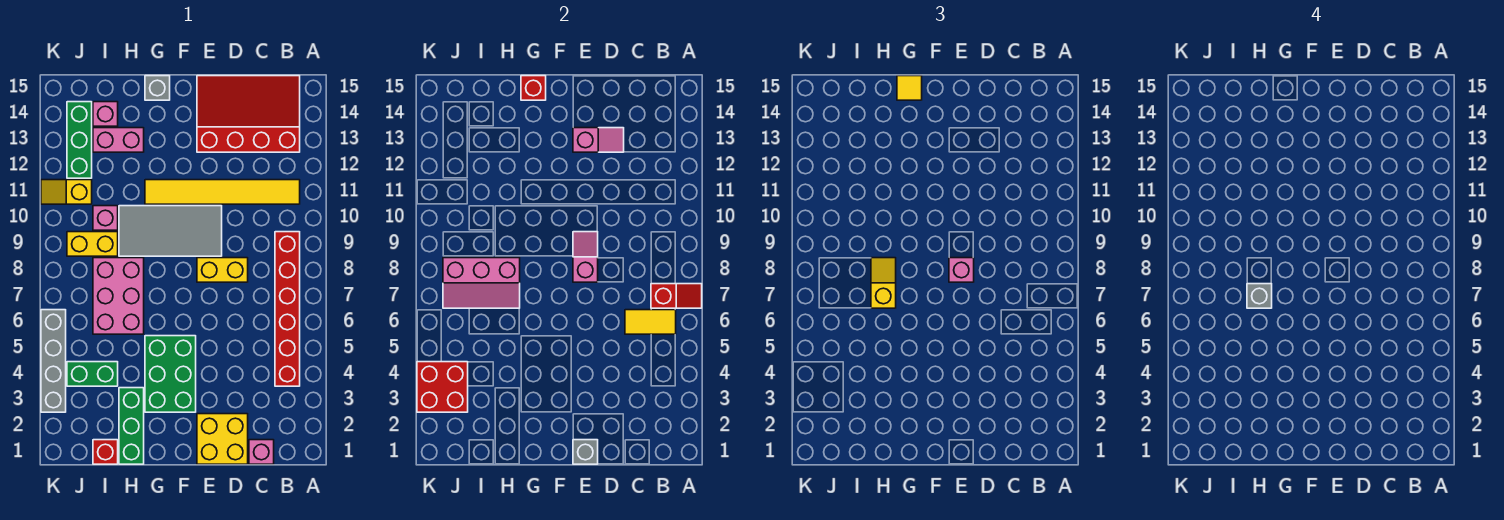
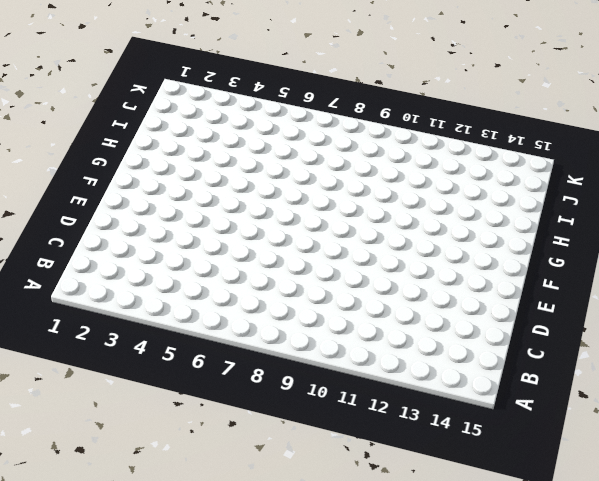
none -> red brick B4:B9 level 1
none -> yellow tile B11:G11 level 1
none -> red slope B13:E15 level 1 top 13
none -> pink brick C1 level 1

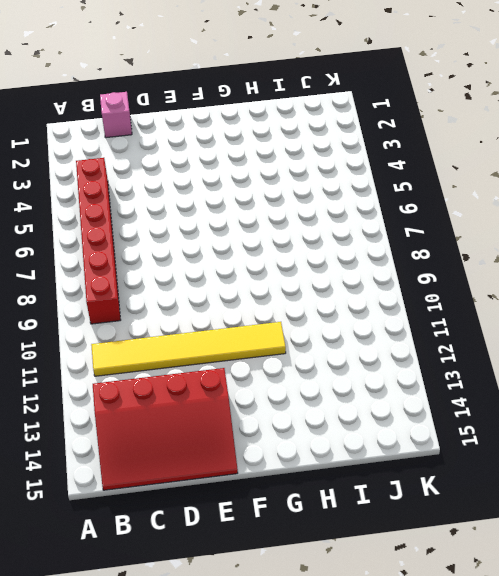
none -> yellow brick D1:E2 level 1
none -> yellow brick D8:E8 level 1
none -> grey tile E9:H10 level 1
none -> green brick F3:G5 level 1

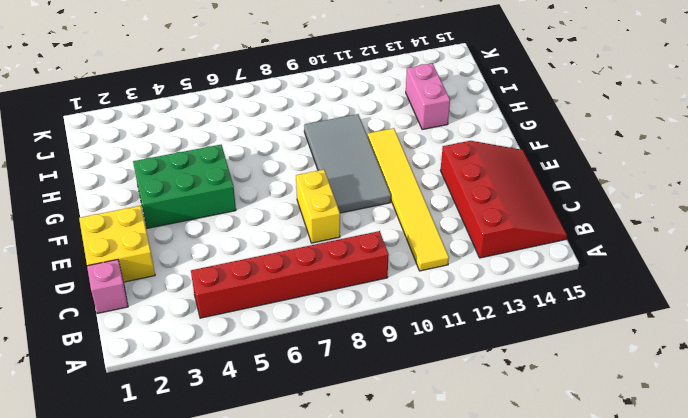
none -> grey brick G15 level 1
none -> green brick H1:H3 level 1
none -> pink brick H6:I8 level 1
none -> red brick I1 level 1

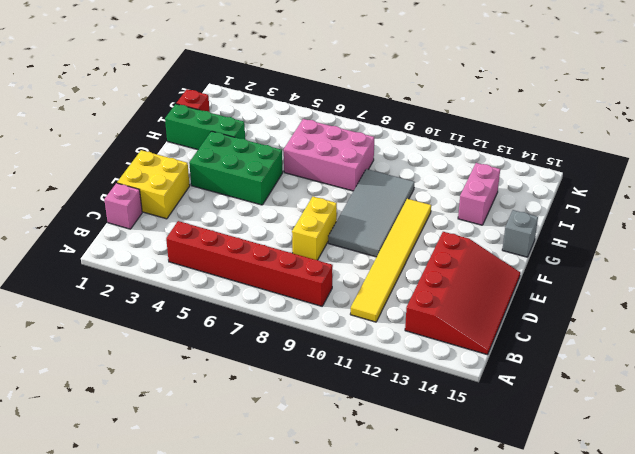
none -> green brick I4:J4 level 1
none -> yellow brick I9:J9 level 1
none -> pink brick I10 level 1
none -> pink brick I14 level 1

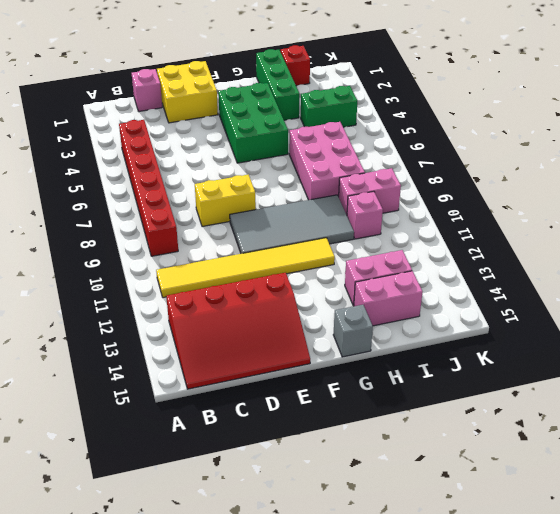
pink brick H14:I14 level 1 -> pink brick I14 level 1
pink brick I9:J9 level 1 -> yellow brick I9:J9 level 1
none -> yellow slope J11:K11 level 1 top J
none -> green brick J12:J14 level 1
none -> grey brick K3:K6 level 1
none -> red slope A7:B7 level 2 top B

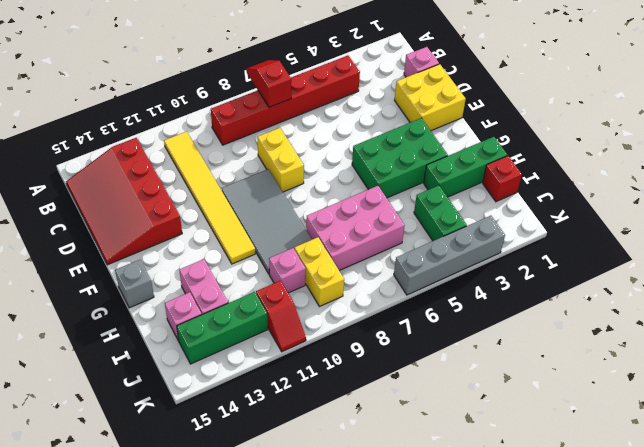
red slope J11:K11 level 1 top J -> yellow slope J11:K11 level 1 top J
none -> yellow tile B6:C6 level 2
none -> pink slope D13:E13 level 2 top E
none -> grey brick E1 level 2
none -> pink slope E8:E9 level 2 top 8

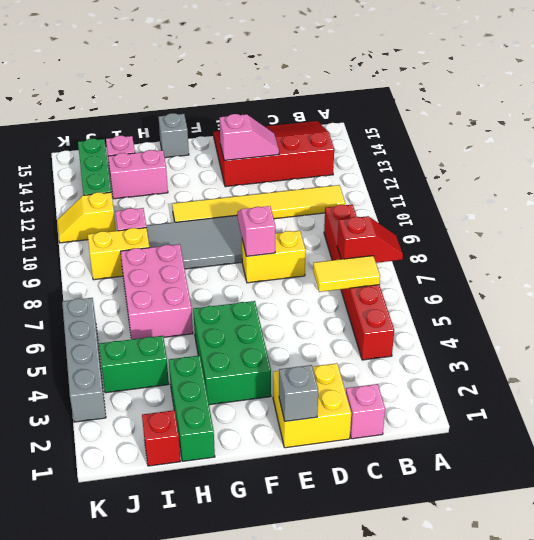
none -> red brick G15 level 2
none -> pink slope H7:J8 level 2 top 8
none -> red brick J3:K4 level 2
none -> pink brick E8 level 3

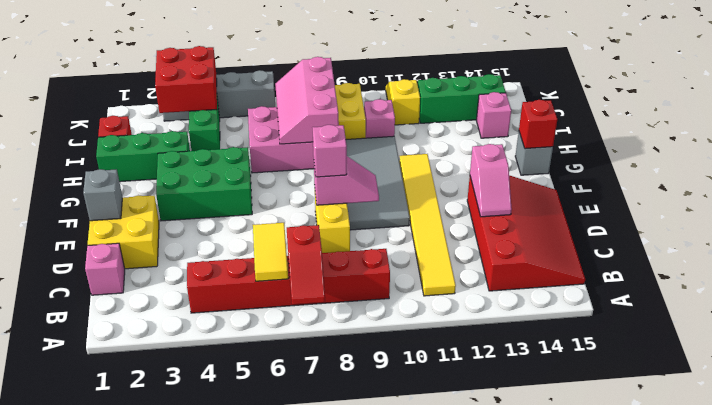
none -> pink brick H13:I13 level 1
none -> yellow tile G15 level 3
none -> yellow slope H7:H8 level 3 top 7
none -> grey brick H7 level 4

